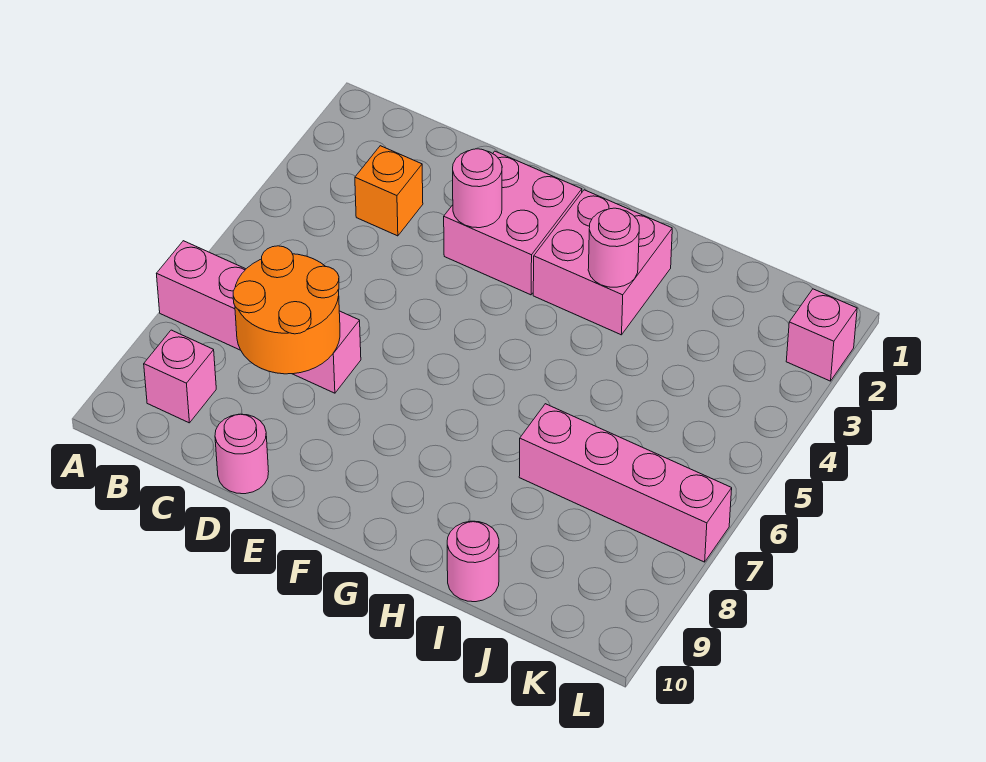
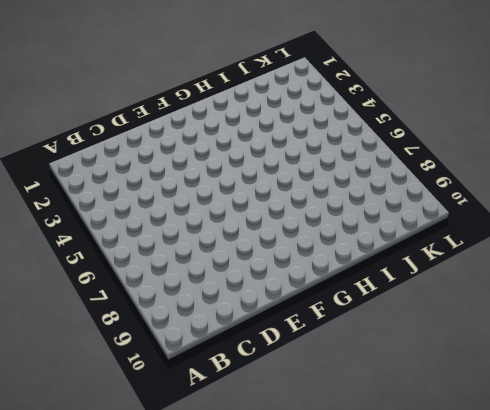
none -> pink brick A7:D7 level 1
none -> pink brick B9 level 1
none -> orange brick C3 level 1

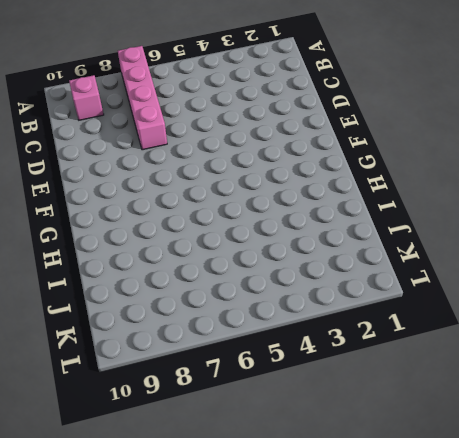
none -> orange brick C3 level 1
none -> pink round brick D10 level 1
none -> pink brick E2:F3 level 1

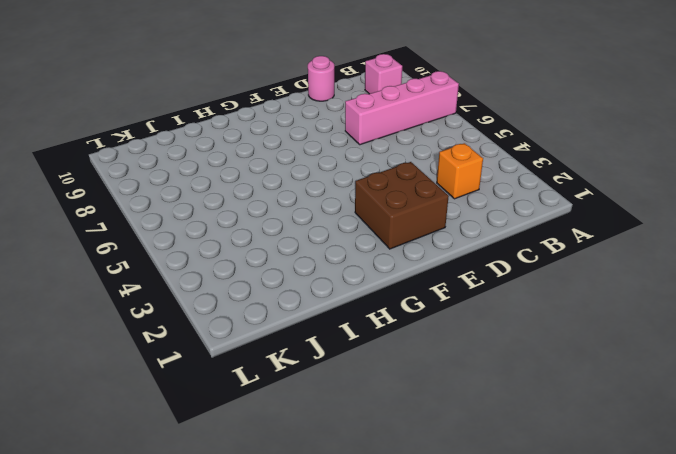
brown brick E2:F3 level 1 -> pink brick E2:F3 level 1
none -> pink brick G2:H3 level 1
none -> pink brick I7:L7 level 1
none -> pink round brick I10 level 1

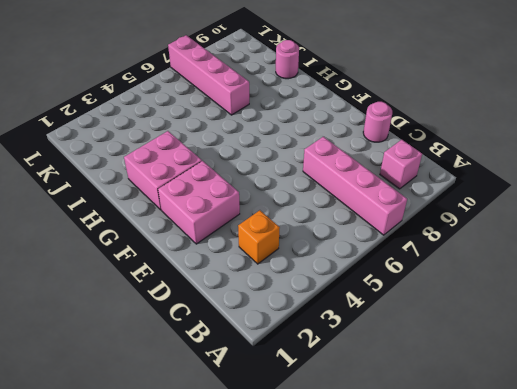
none -> pink brick L2 level 1
none -> orange round brick C7:D8 level 2
none -> pink round brick E3 level 2

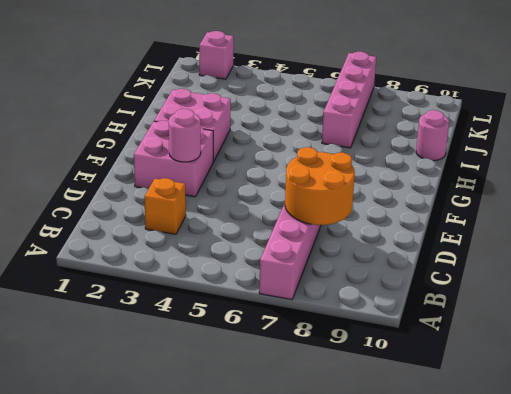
none -> pink brick B9 level 1
none -> pink round brick D10 level 1
none -> pink round brick H3 level 2

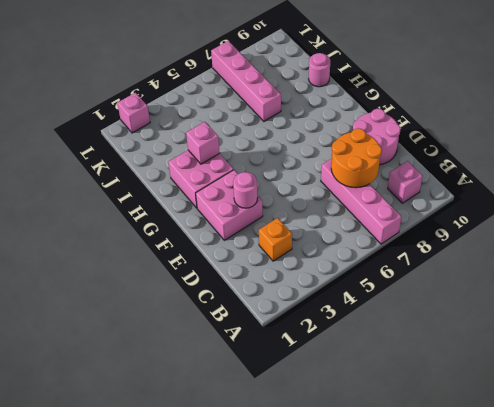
pink round brick D9:E10 level 1 -> pink round brick D10 level 1
pink brick H3 level 2 -> pink round brick H3 level 2

